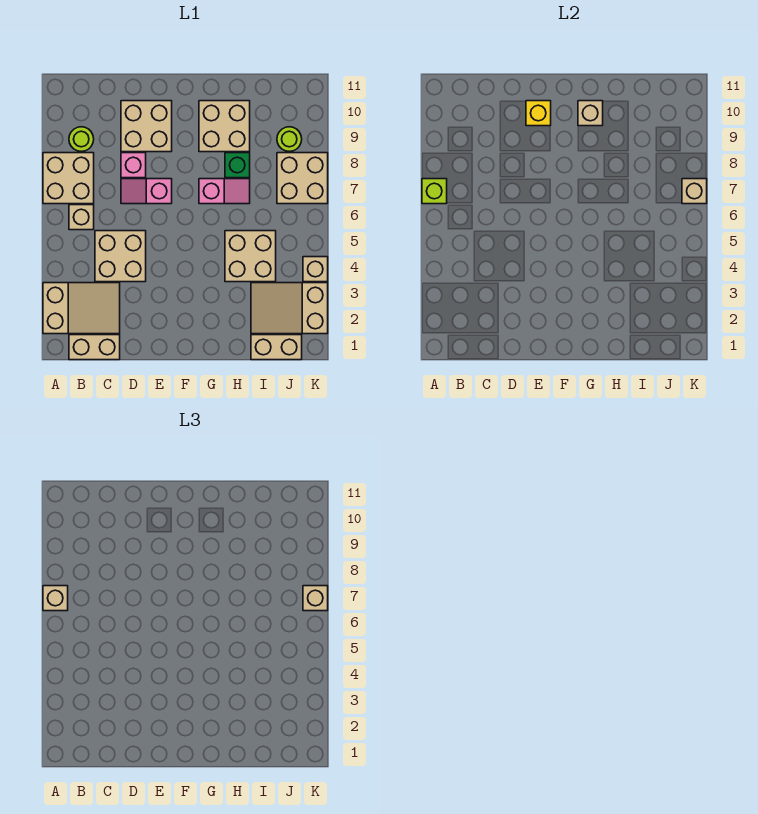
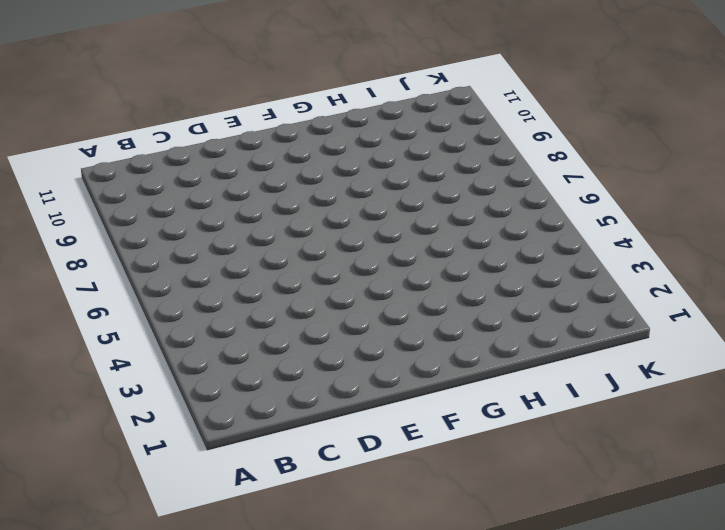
none -> tan slope A2:C3 level 1 top A
none -> tan brick A7:B8 level 1
none -> tan brick B1:C1 level 1

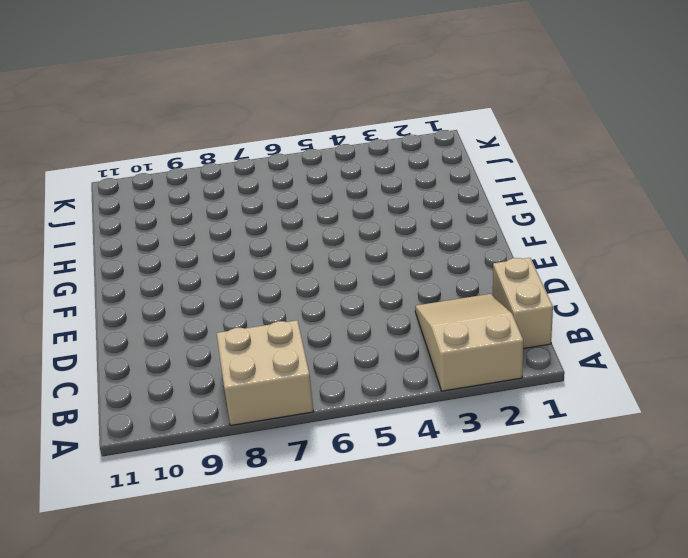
none -> tan brick B6 level 1
none -> lime round brick B9 level 1
none -> tan brick C4:D5 level 1

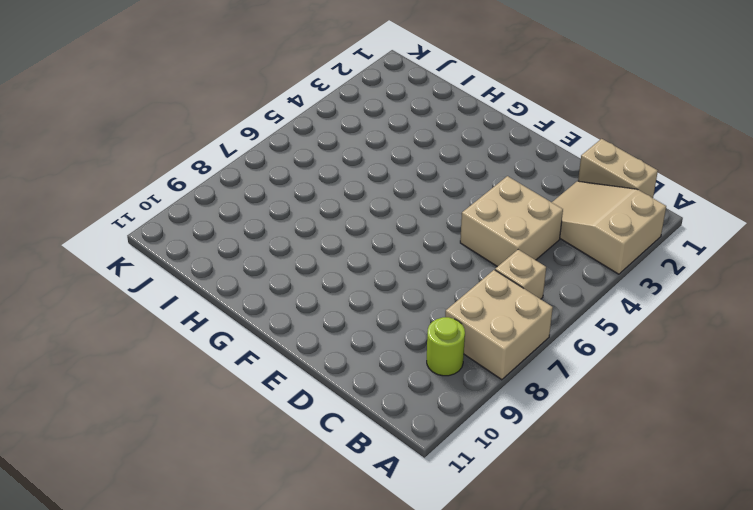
none -> pink slope D7:E7 level 1 top E
none -> pink brick D8 level 1
none -> tan brick D9:E10 level 1

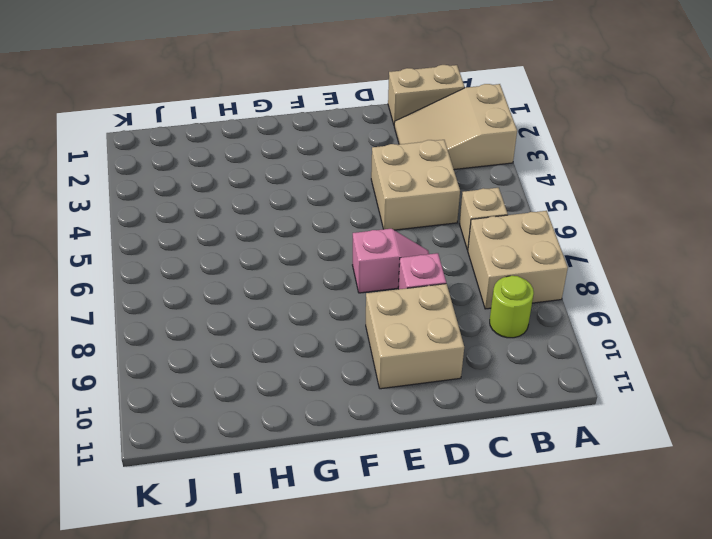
none -> pink slope G7:H7 level 1 top G
none -> tan brick G9:H10 level 1
none -> tan brick H4:I5 level 1

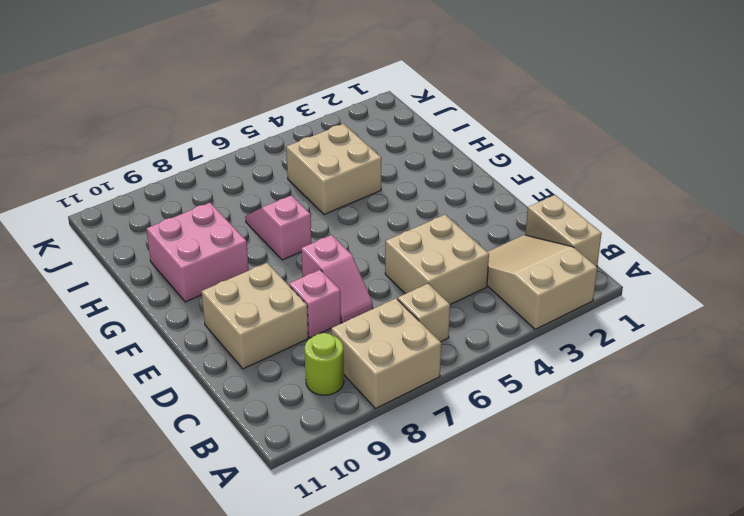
pink brick G9:H10 level 1 -> tan brick G9:H10 level 1
none -> green brick H8 level 1
none -> tan brick I1:J1 level 1
none -> tan slope I2:K3 level 1 top K

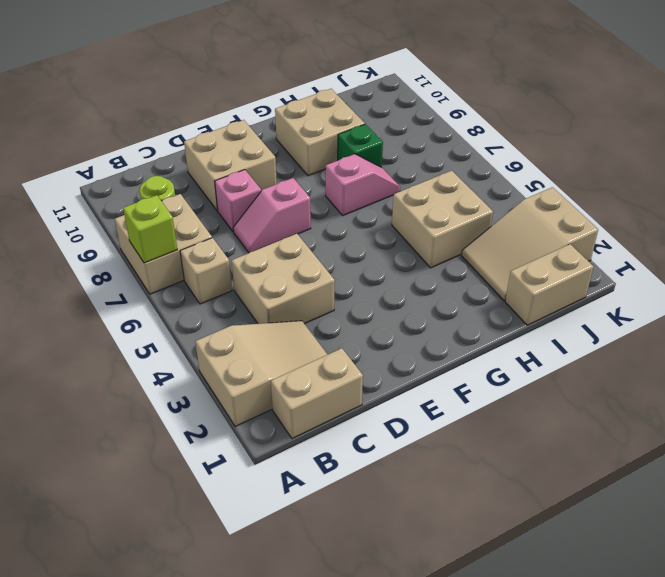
none -> tan brick J7:K8 level 1
none -> lime round brick J9 level 1
none -> tan brick K4 level 1

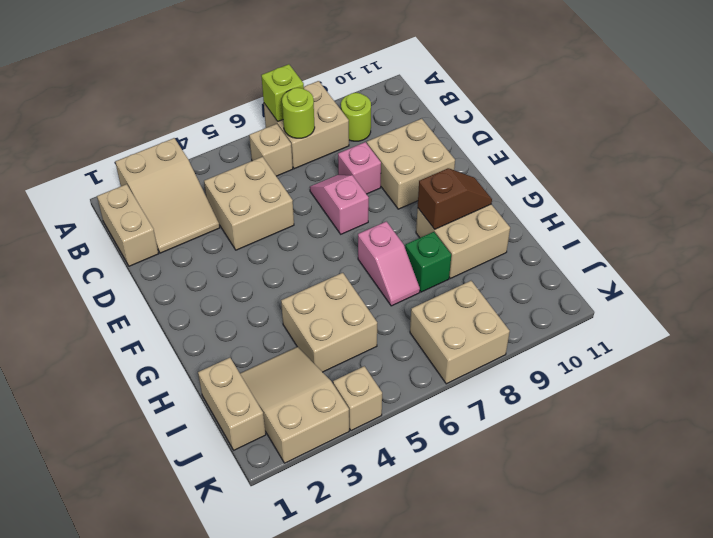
lime round brick B7 level 2 -> lime round brick J9 level 1
brown slope G9:G10 level 2 top 9 -> tan brick G10 level 2
none -> yellow brick E10 level 2
none -> tan brick K7 level 2
none -> tan brick A7 level 3

